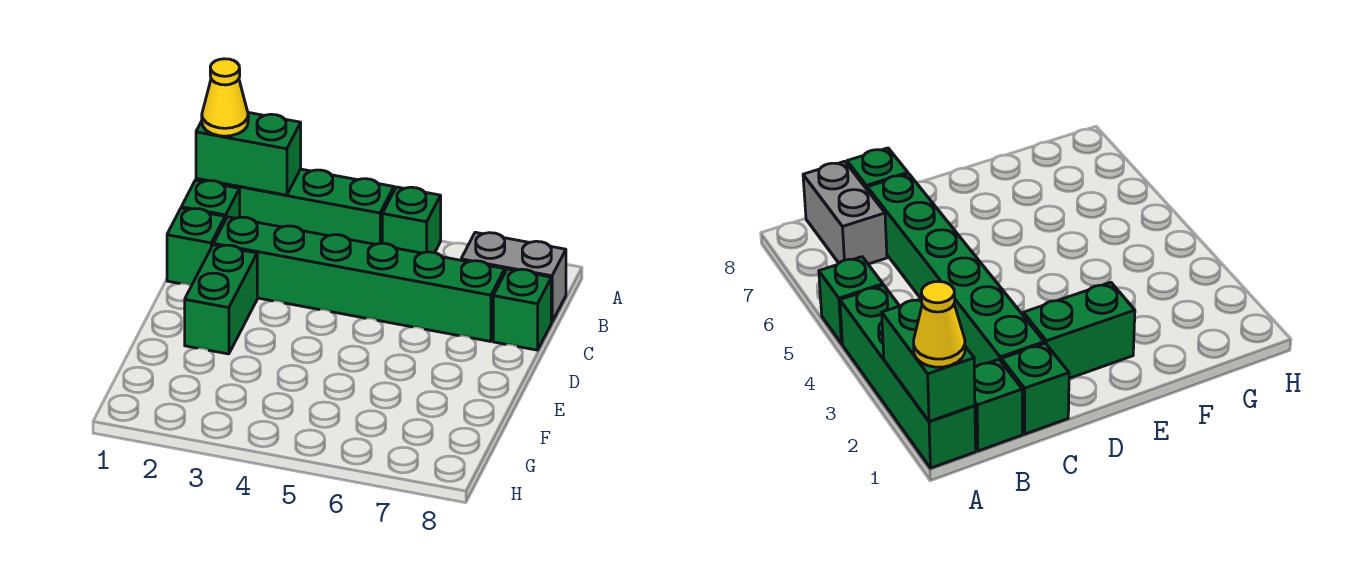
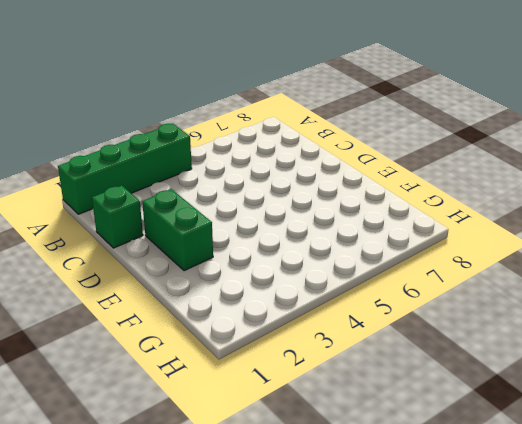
none -> green brick A5 level 1
none -> green brick B1 level 1

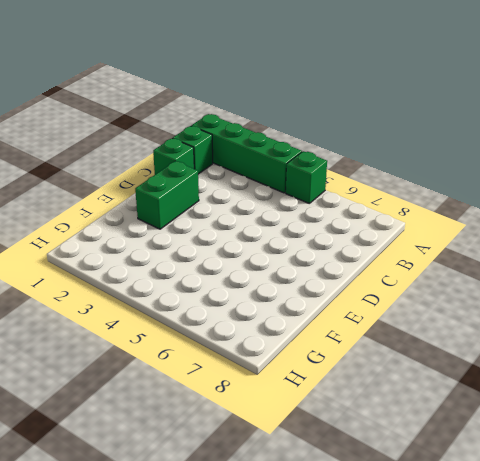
none -> grey brick B7:B8 level 1
none -> green brick C2:C7 level 1

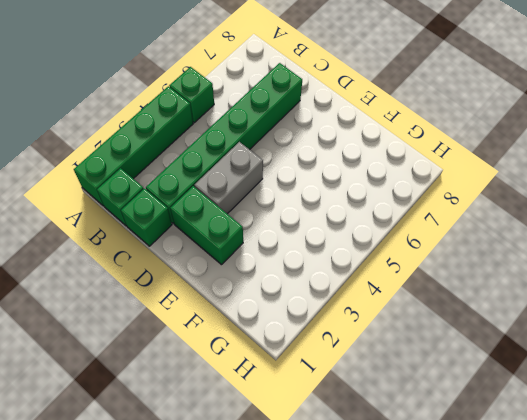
grey brick D3:D4 level 1 -> grey brick B7:B8 level 1
none -> green brick C8 level 1
none -> green brick A1:A2 level 2

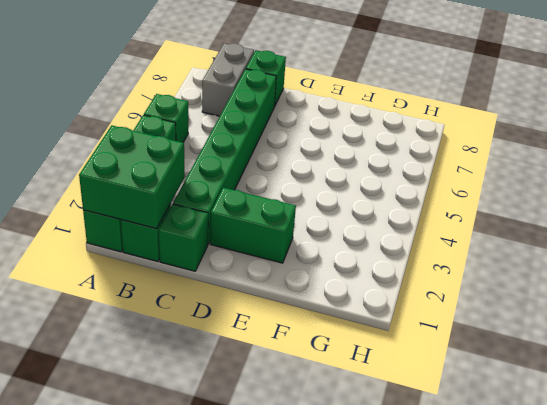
green brick A1:B2 level 2 -> green brick A1:A2 level 2
none -> yellow cone A1 level 3

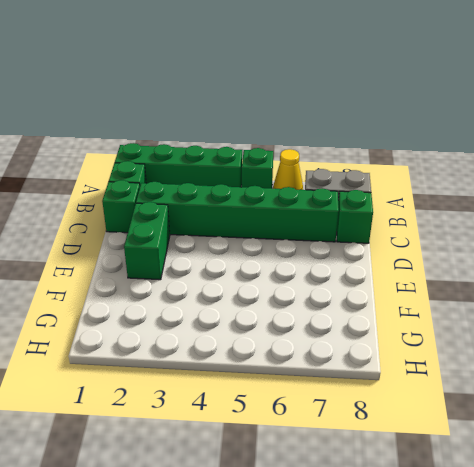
yellow cone A6 level 1 -> yellow cone A1 level 3
none -> green brick A1:A2 level 2

